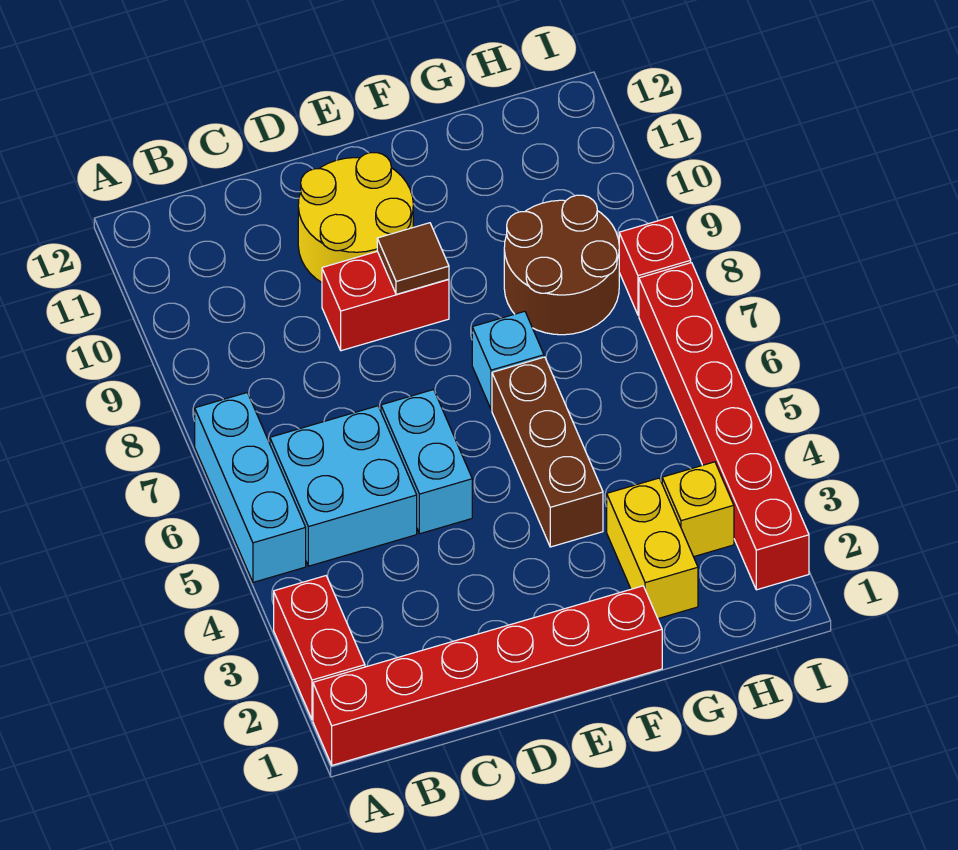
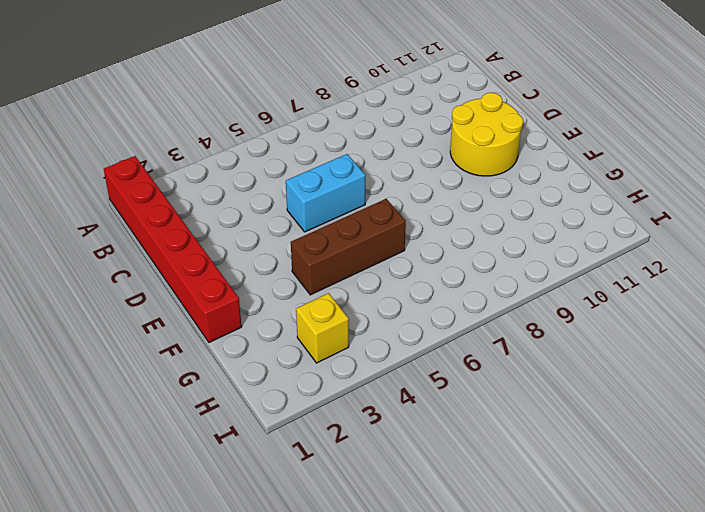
none -> red brick A2:A3 level 1
none -> cyan brick A5:A7 level 1
none -> cyan brick B5:C6 level 1

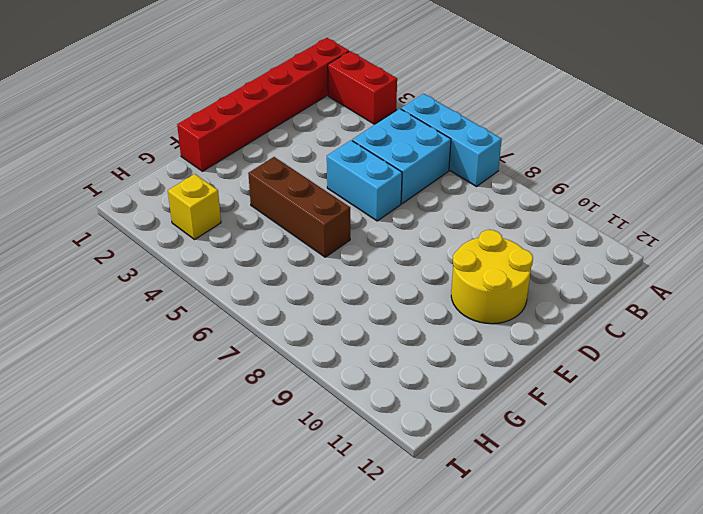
none -> red brick D9:E9 level 1
none -> cyan brick F7 level 1
none -> yellow brick G2:G3 level 1

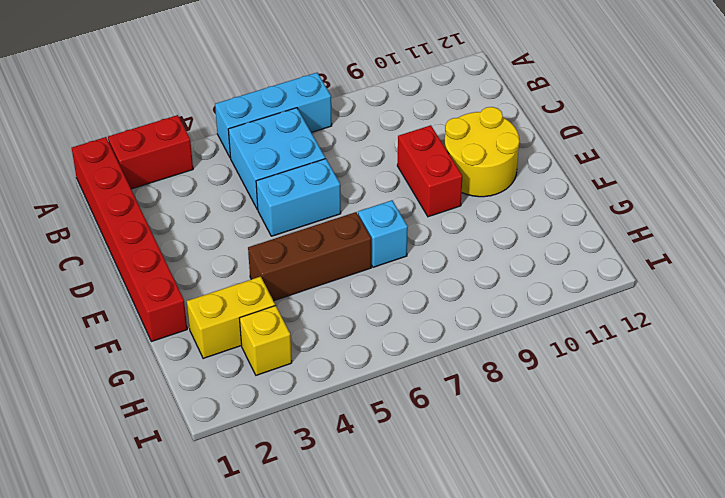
none -> brown round brick G8:H9 level 1
none -> red brick I2:I7 level 1
none -> red brick I8 level 1

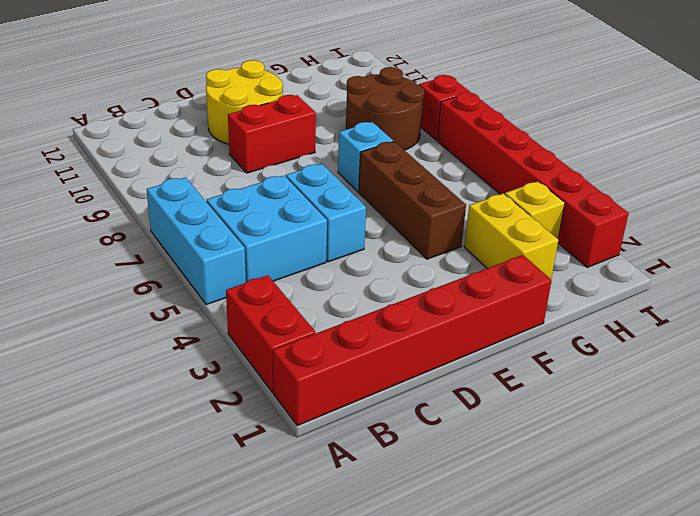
none -> brown tile E9 level 2

